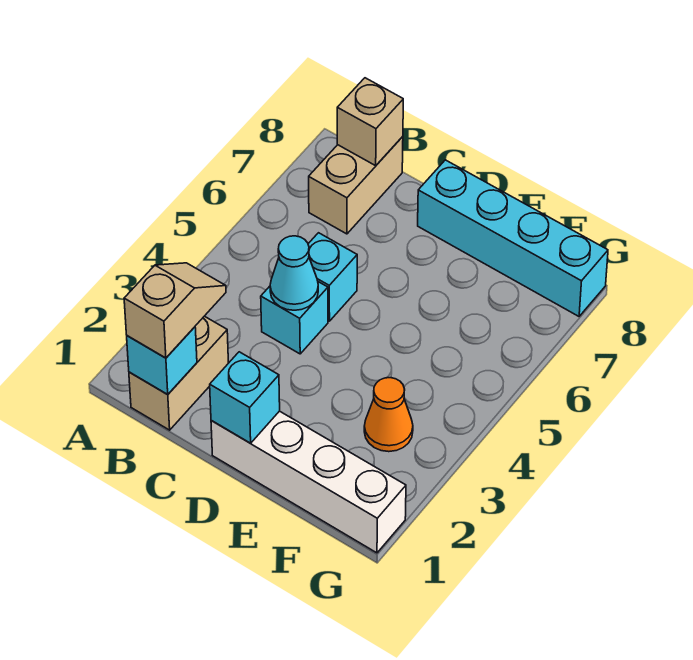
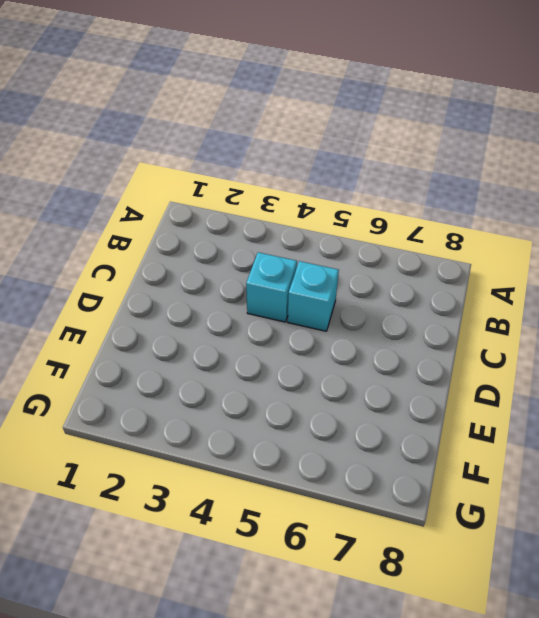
none -> tan brick B1:B2 level 1
none -> tan brick B7:B8 level 1
none -> white brick D1:G1 level 1

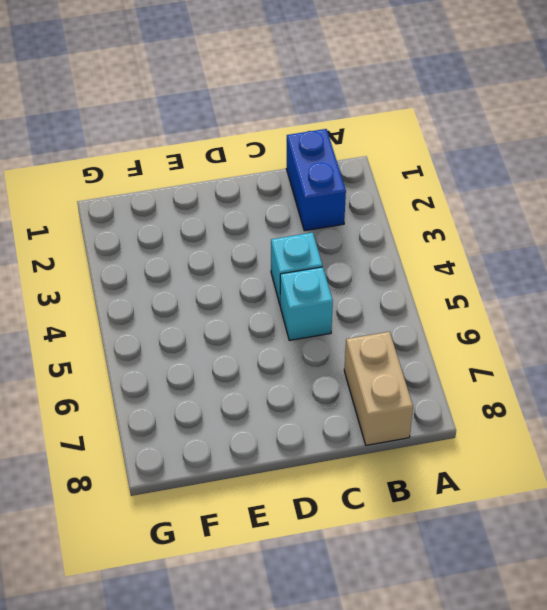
blue brick B1:B2 level 1 -> tan brick B1:B2 level 1
none -> white brick D1:G1 level 1
none -> cyan brick D8:G8 level 1
none -> orange cone F3 level 1

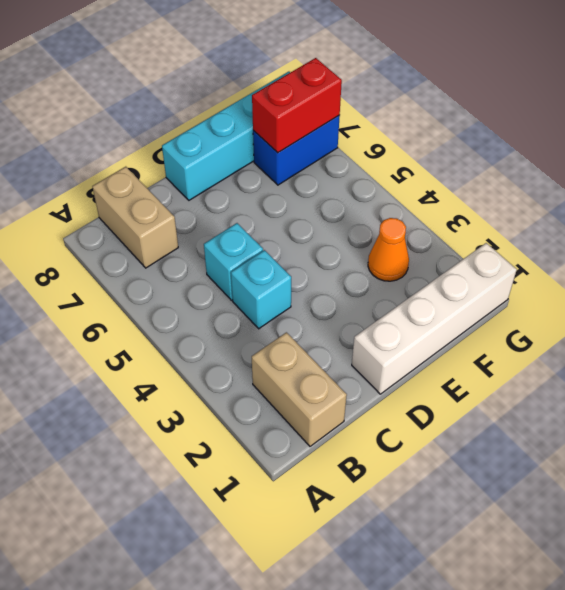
blue brick F7:G7 level 1 -> none
red brick F7:G7 level 2 -> none
none -> cyan brick B1 level 2
none -> tan brick B8 level 2
none -> cyan cone C4 level 2

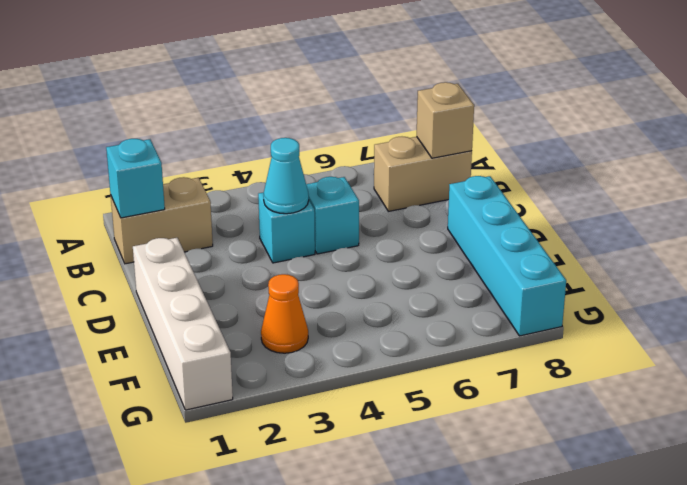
none -> cyan brick D1 level 2
none -> tan slope B1:B2 level 3 top 1

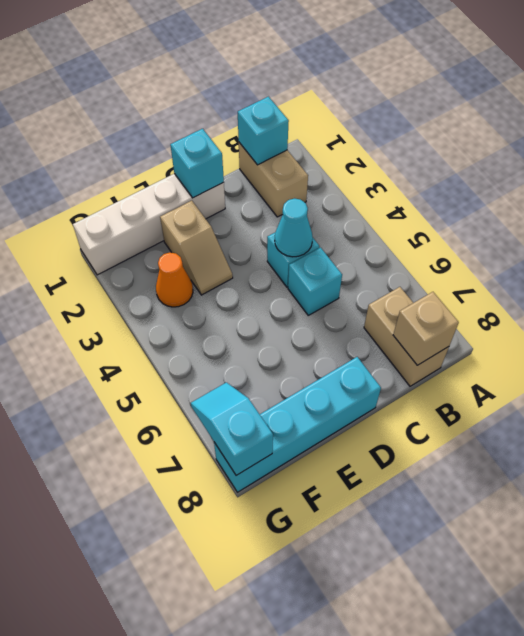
tan slope E2:E3 level 1 top 2 -> tan slope B1:B2 level 3 top 1
cyan slope G7:G8 level 2 top 8 -> none

